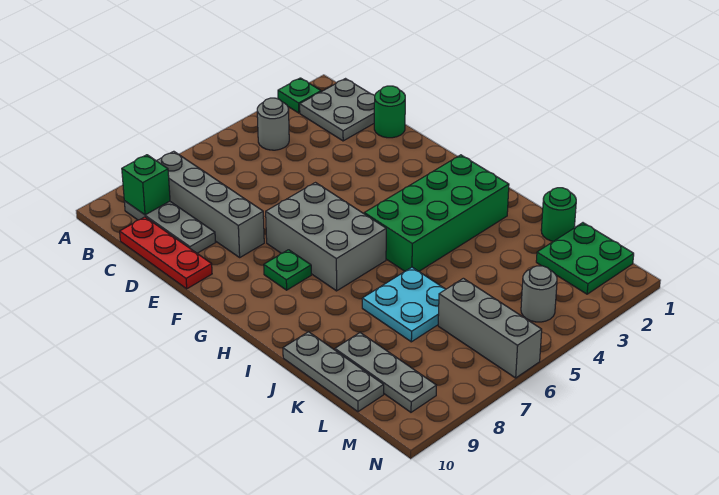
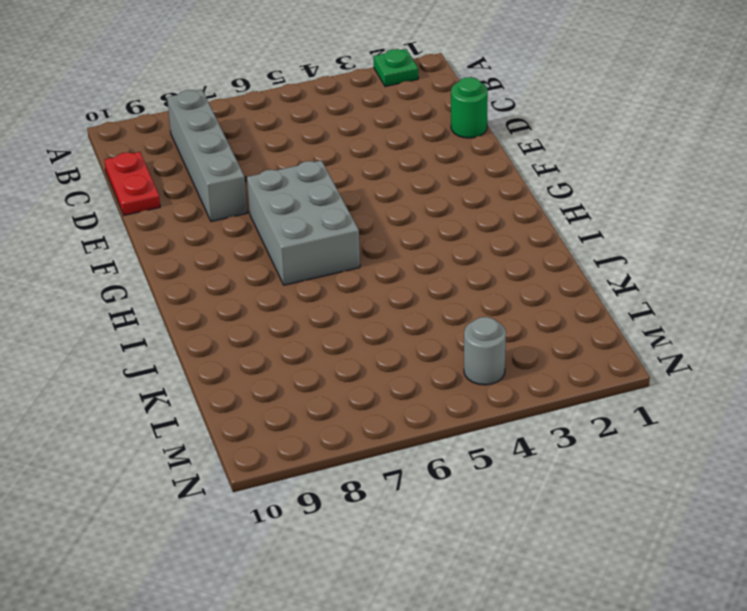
red plate C10:D10 level 1 -> red plate C10:E10 level 1
none -> grey plate B1:C2 level 1
none -> grey round brick B4 level 1
none -> grey plate B9:D9 level 1

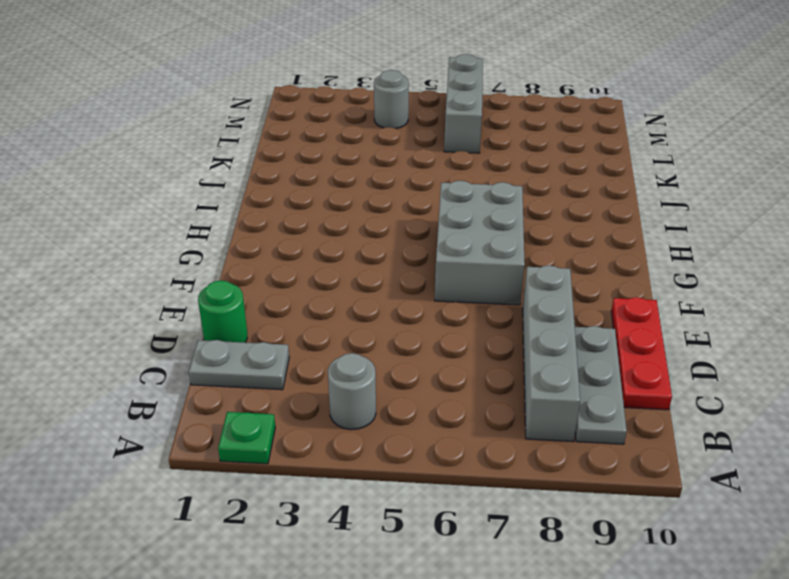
grey plate C1:C2 level 1 -> grey plate B1:C2 level 1
none -> green plate G8 level 1
none -> green brick H2:I5 level 1
none -> cyan plate J6:K7 level 1

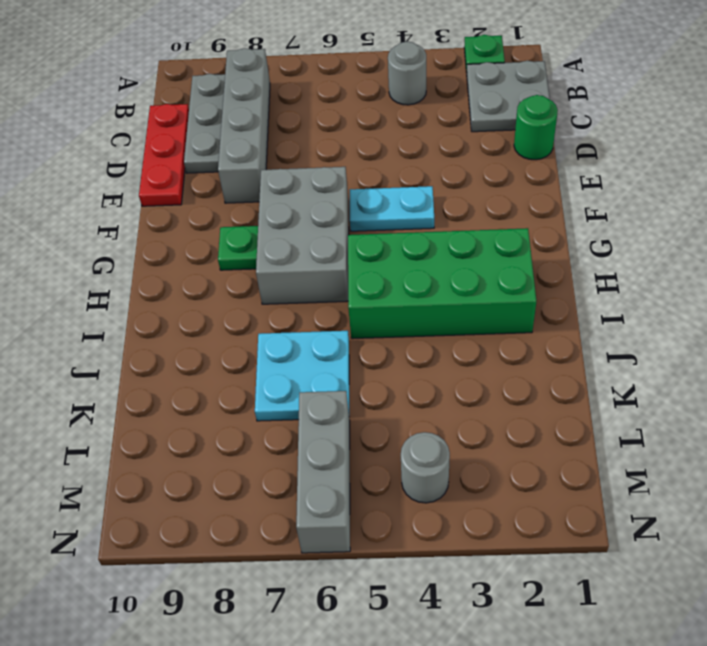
cyan plate F4:F5 level 1 -> none
none -> grey plate J10:L10 level 1
none -> green round brick K1 level 1
none -> grey plate K9:M9 level 1

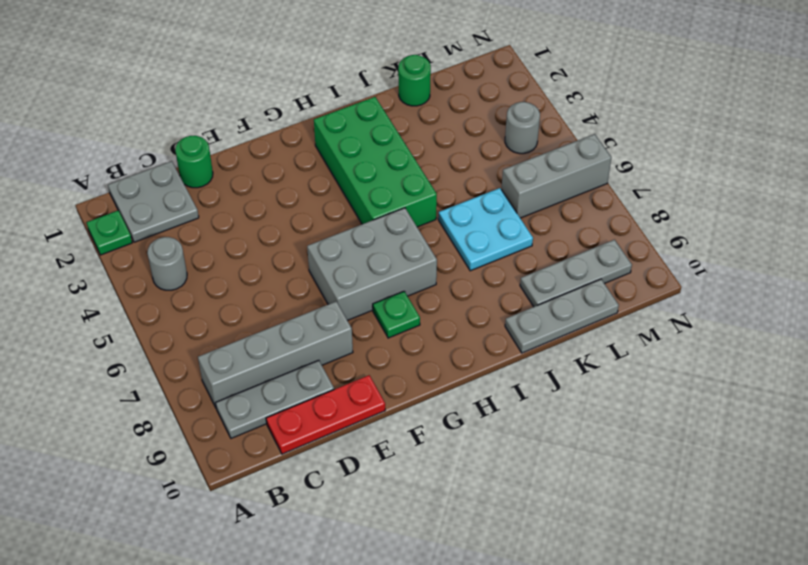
none -> green plate L1:M2 level 1
none -> green brick B9 level 2

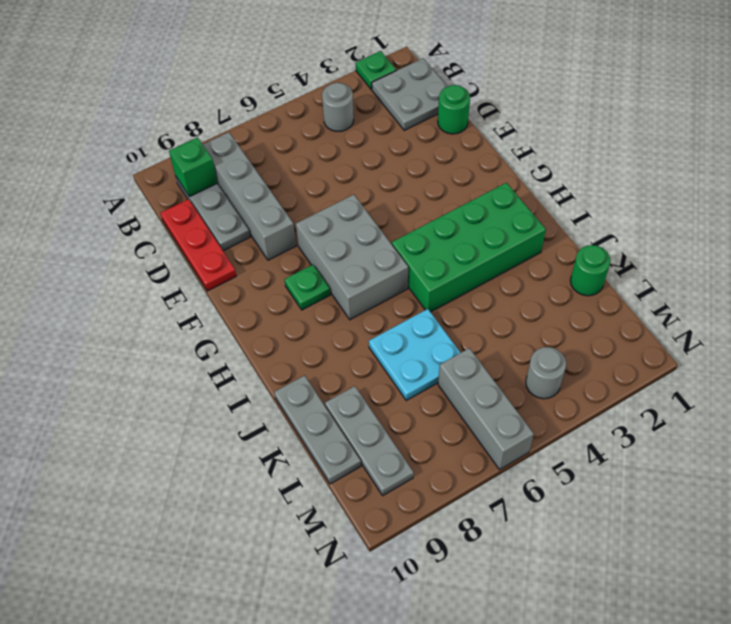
none -> green plate L1:M2 level 1

